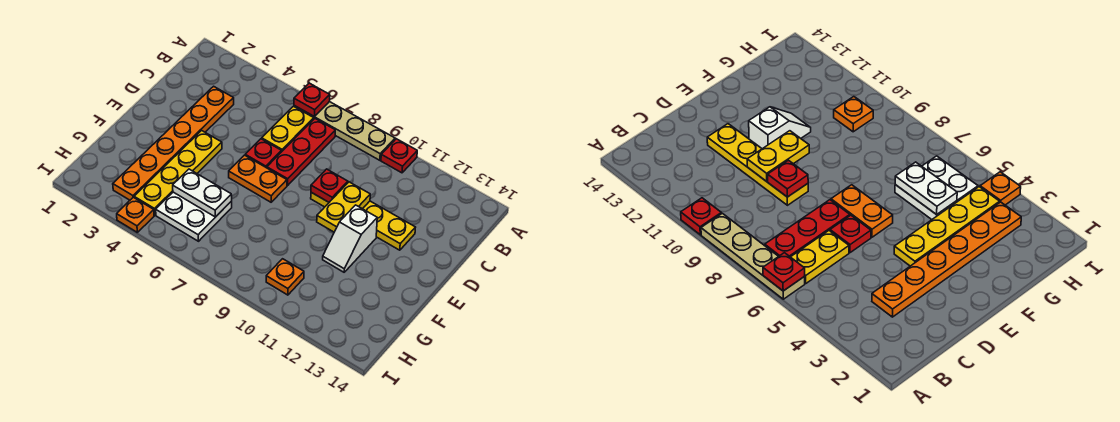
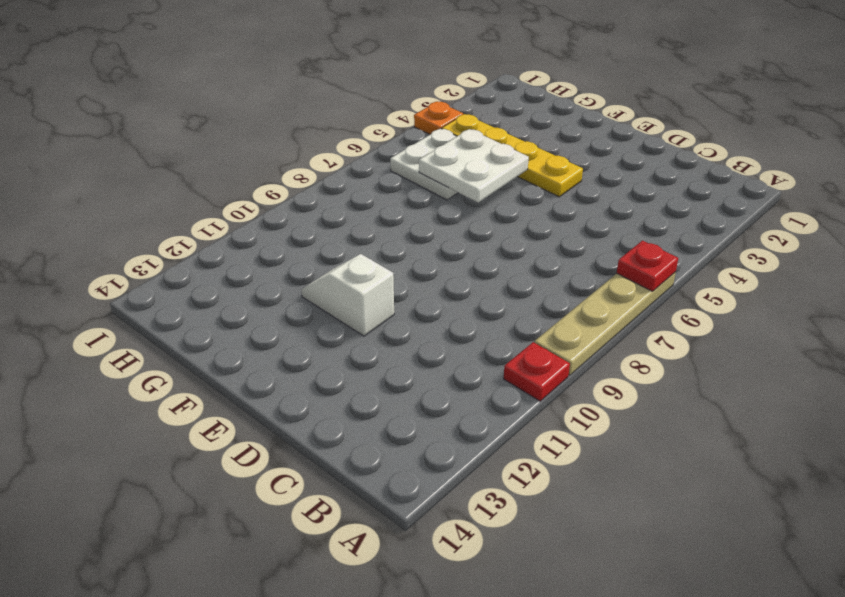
white plate F5:G6 level 2 -> white plate G5:G6 level 2
none -> yellow plate B6:C6 level 1
none -> red plate B7:D7 level 1
none -> orange plate C3:H3 level 1

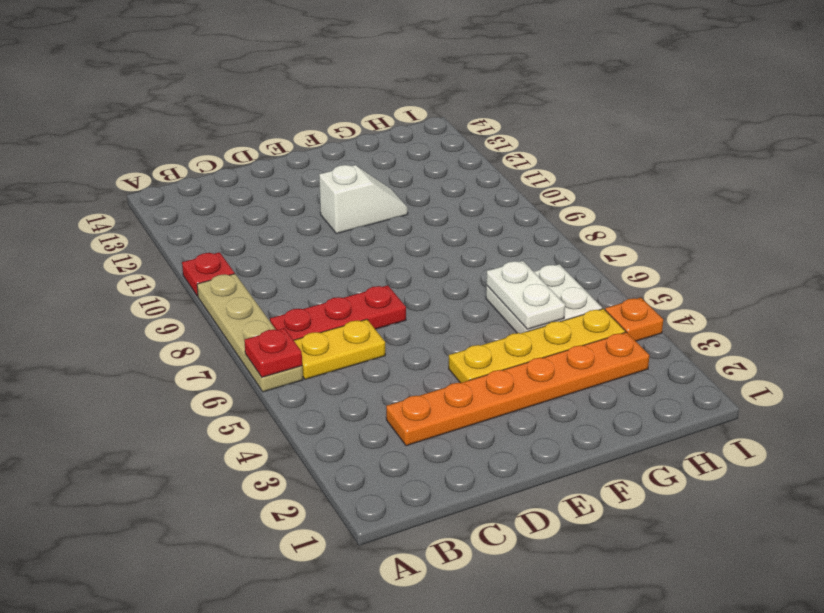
none -> red plate D6 level 1
none -> yellow plate D9:D12 level 1
none -> orange plate E6:E7 level 1

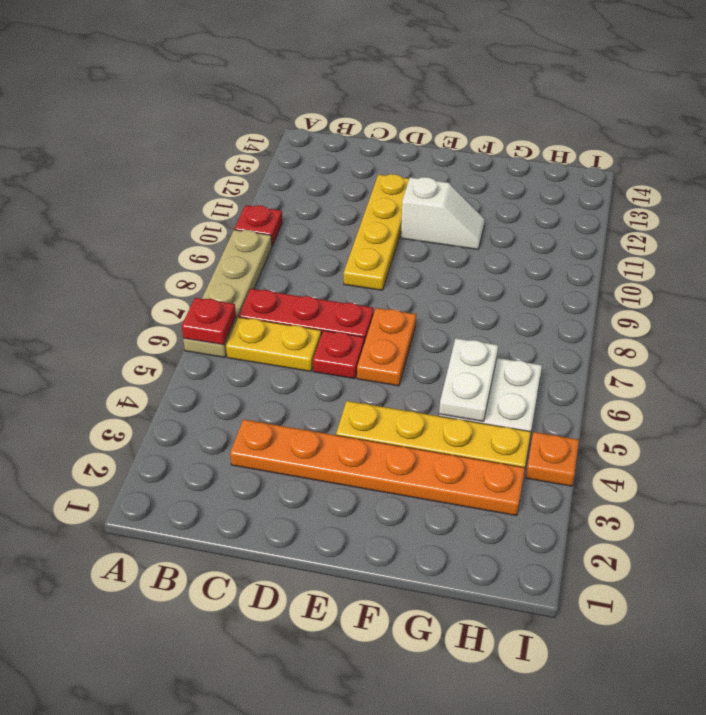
none -> orange plate H10 level 1
none -> red plate D9 level 2
none -> yellow plate D10:E10 level 2

